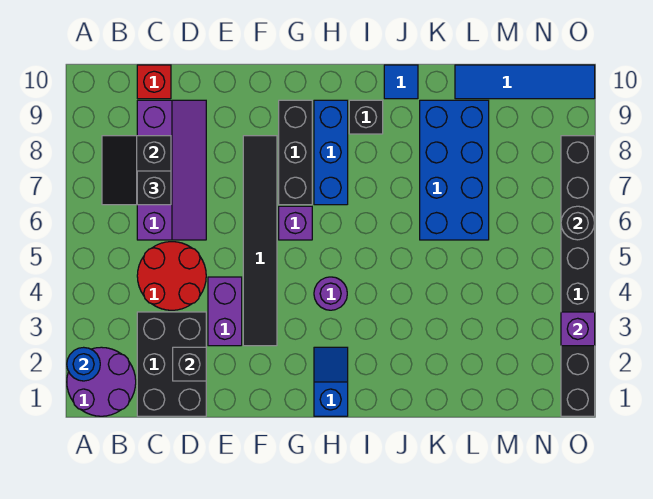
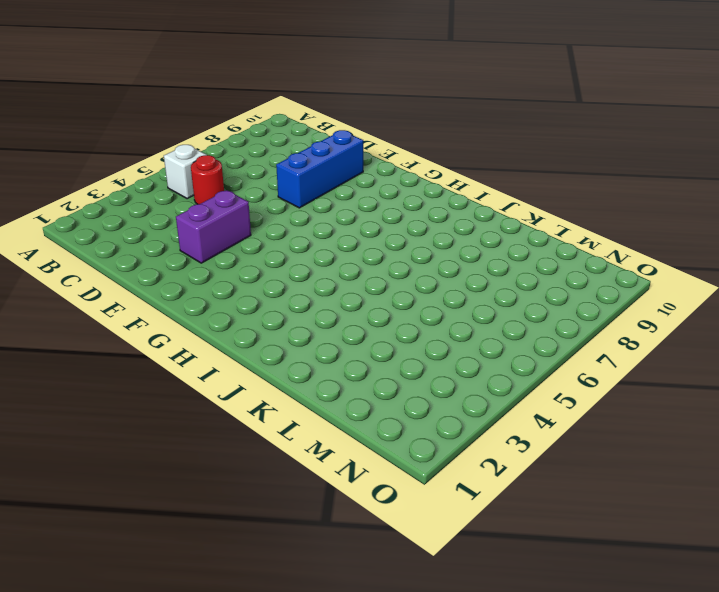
white brick B5 level 1 -> none
red round brick C5 level 1 -> red round brick C4:D5 level 1
blue brick E7:E9 level 1 -> blue brick H7:H9 level 1
none -> purple round brick A1:B2 level 1
none -> black brick C1:D3 level 1
none -> purple slope C6:D9 level 1 top C

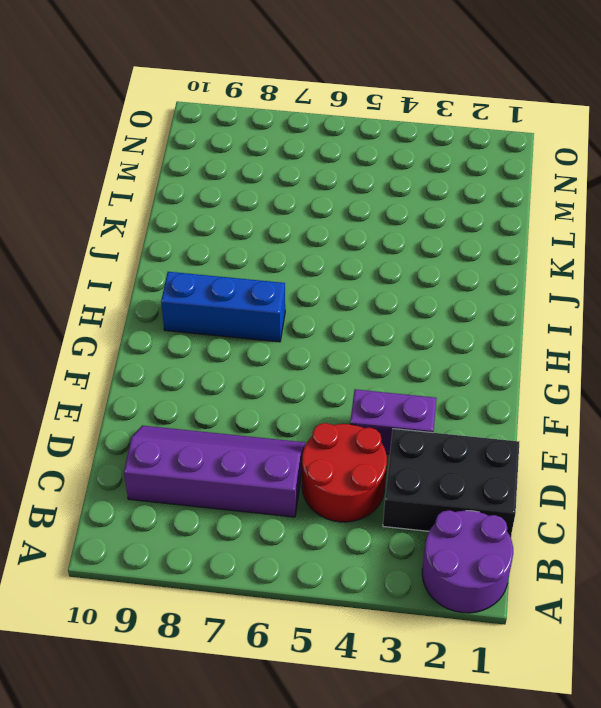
none -> red brick C10 level 1
none -> black tile F3:F8 level 1
none -> purple brick G6 level 1

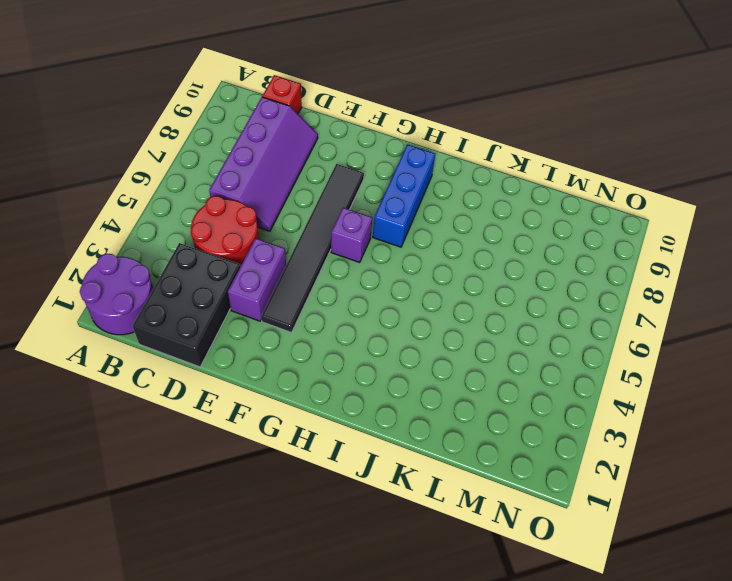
none -> black brick G7:G9 level 1
none -> blue slope H1:H2 level 1 top 1
none -> purple round brick H4 level 1

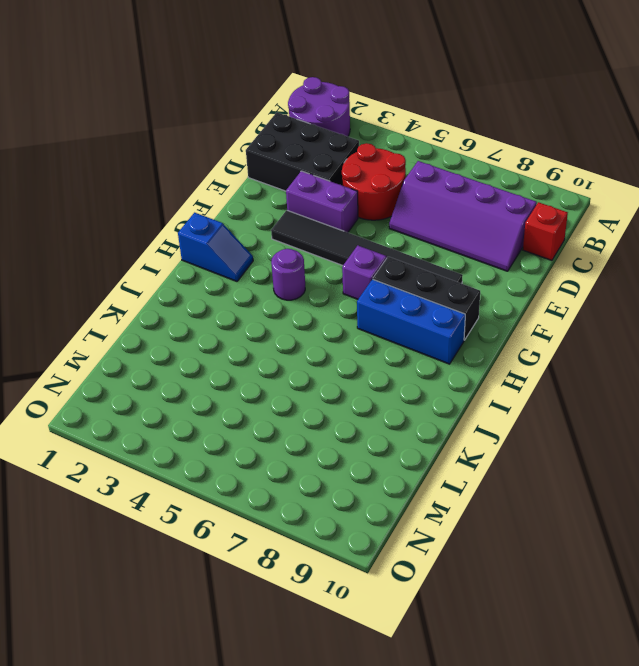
none -> black brick I9 level 1
none -> blue tile J10 level 1
none -> blue brick K6:L9 level 1

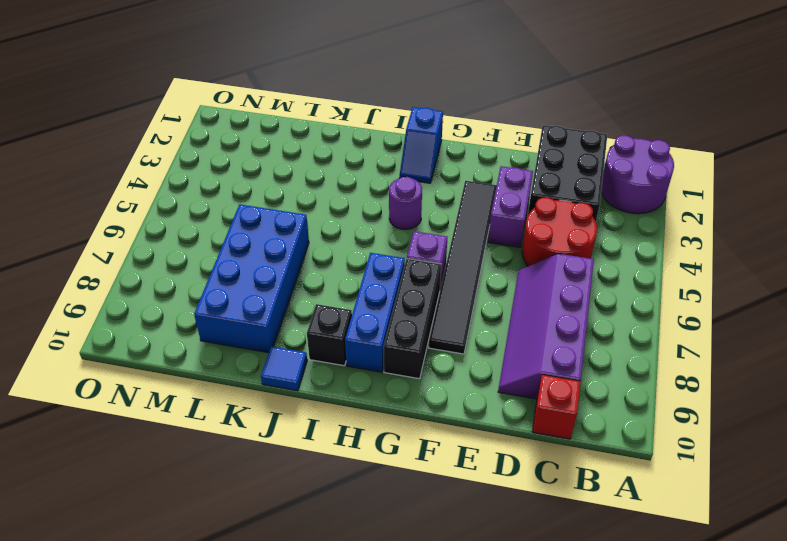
none -> blue tile L10:O10 level 1
none -> black brick O1:O8 level 1
none -> blue round brick A2 level 2

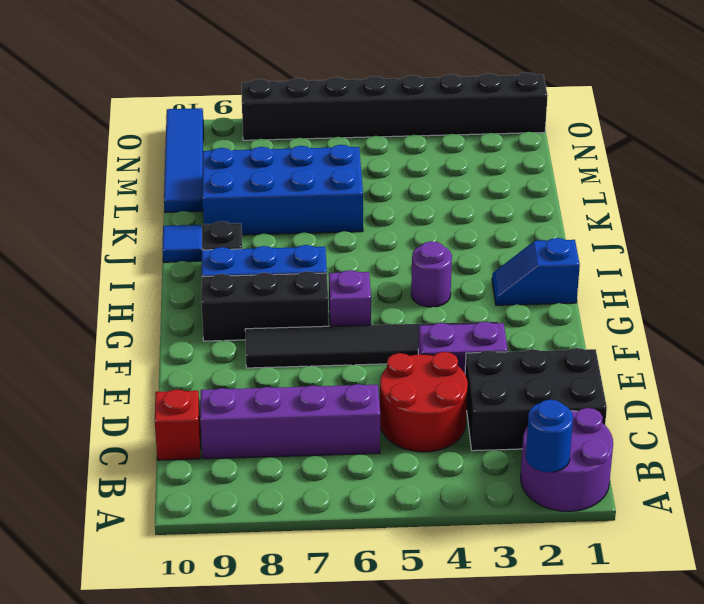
none -> black slope B7:C8 level 2 top C
none -> black brick D2 level 2
none -> purple brick O3 level 2

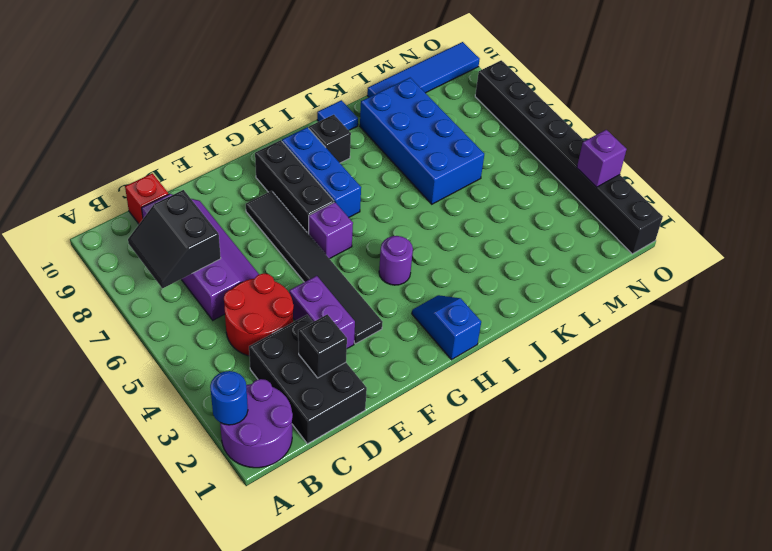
none -> black round brick O6 level 2
none -> black brick C7 level 3

